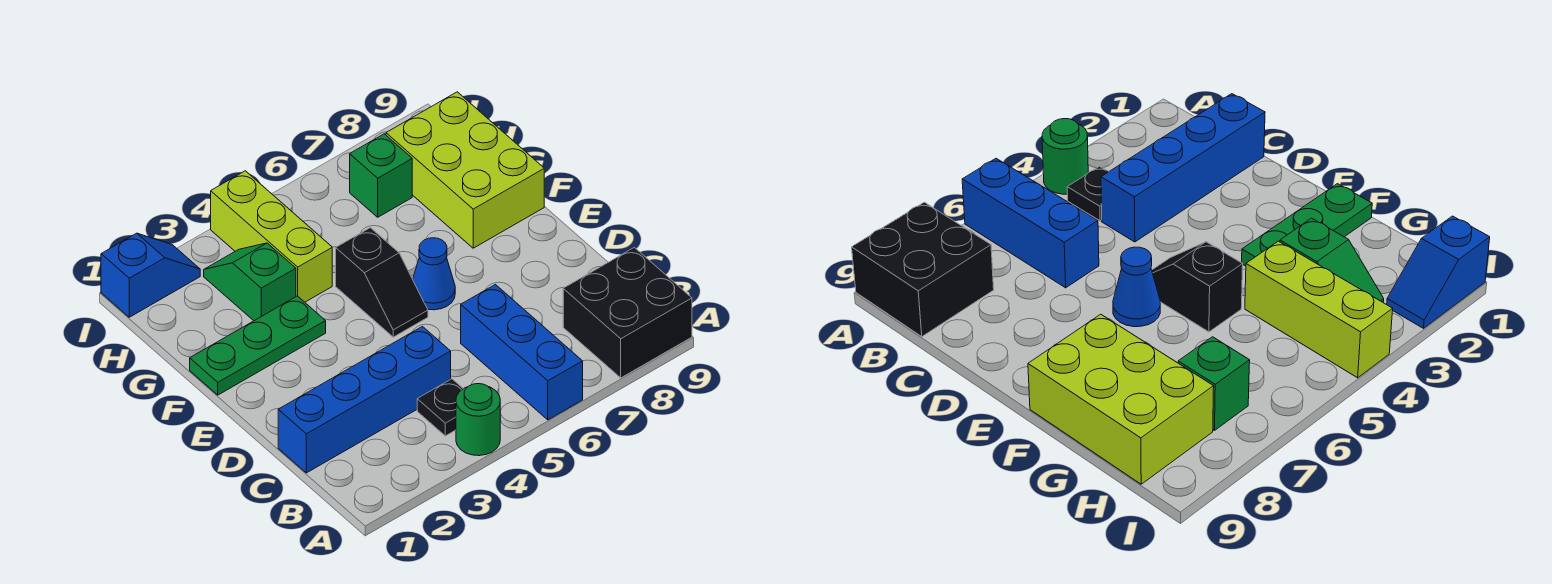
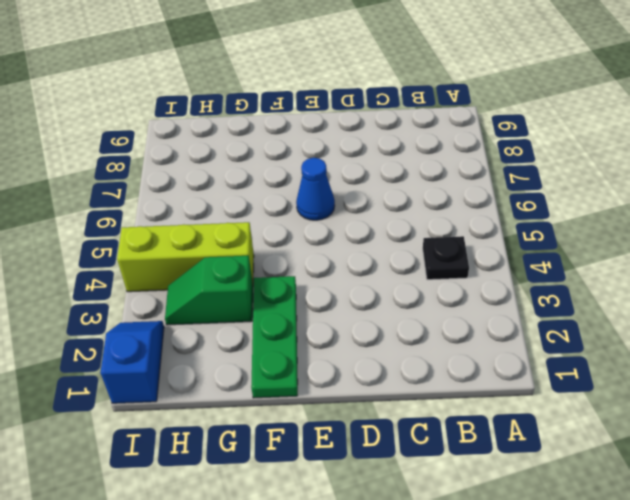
none -> green round brick A4 level 1
none -> blue brick A6:C6 level 1
none -> black brick A8:B9 level 1

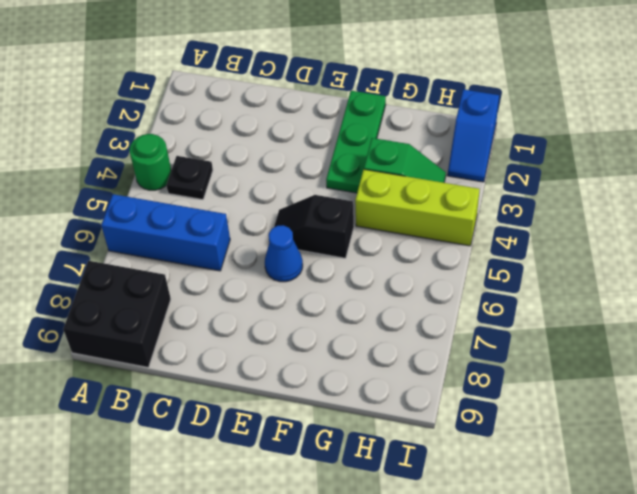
none -> blue brick C1:C4 level 1
none -> lime brick F8:H9 level 1
none -> green brick H7 level 1

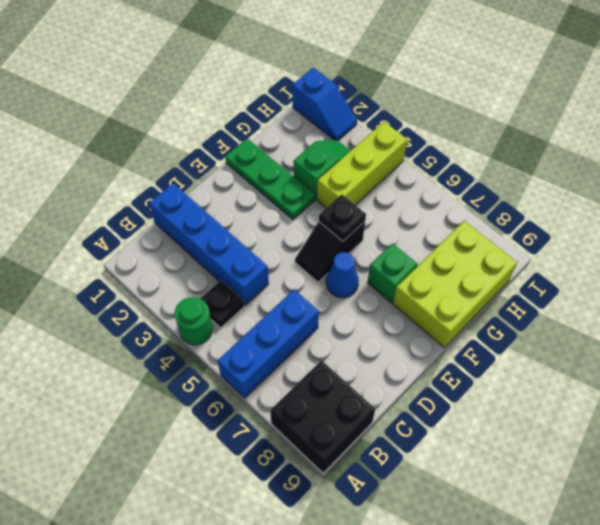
black plate F5 level 2 -> none
green brick F7 level 1 -> green brick H7 level 1

